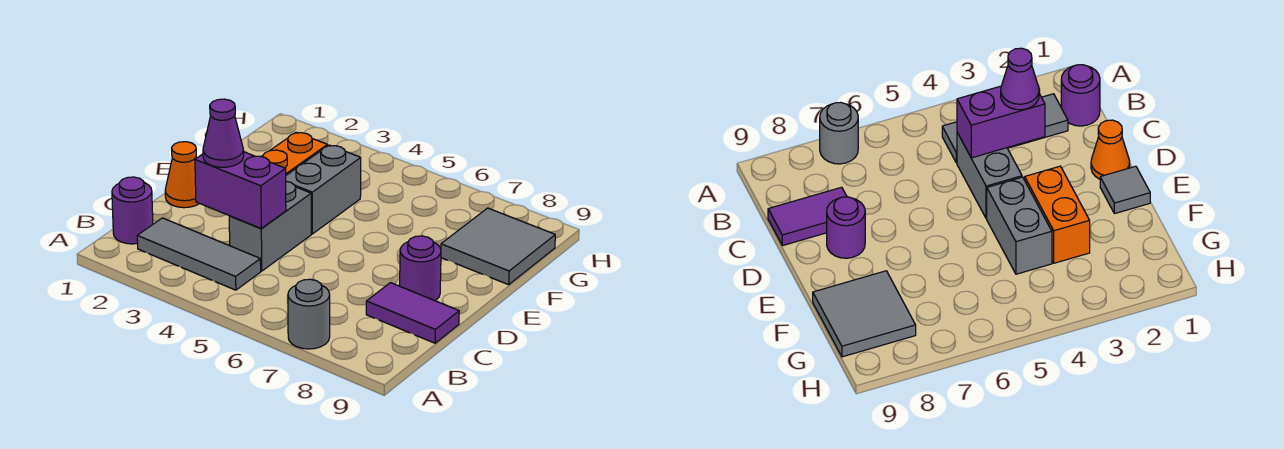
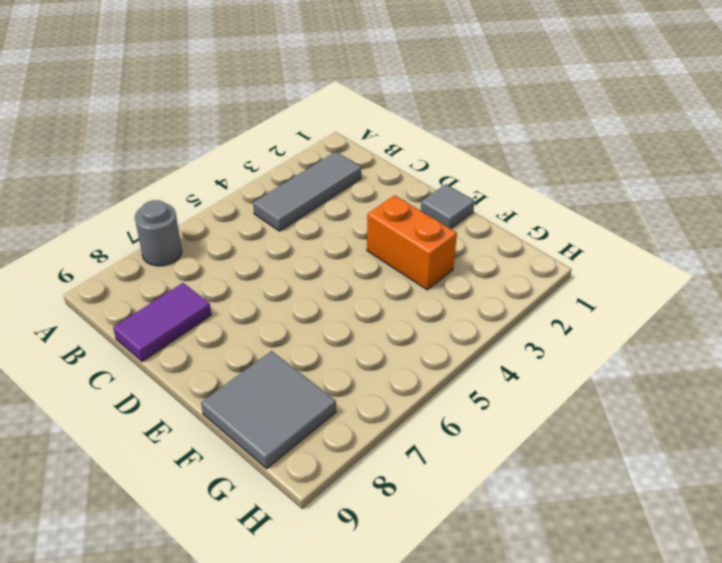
none -> purple round brick B1 level 1
none -> grey brick C4:D4 level 1
none -> orange cone D1 level 1

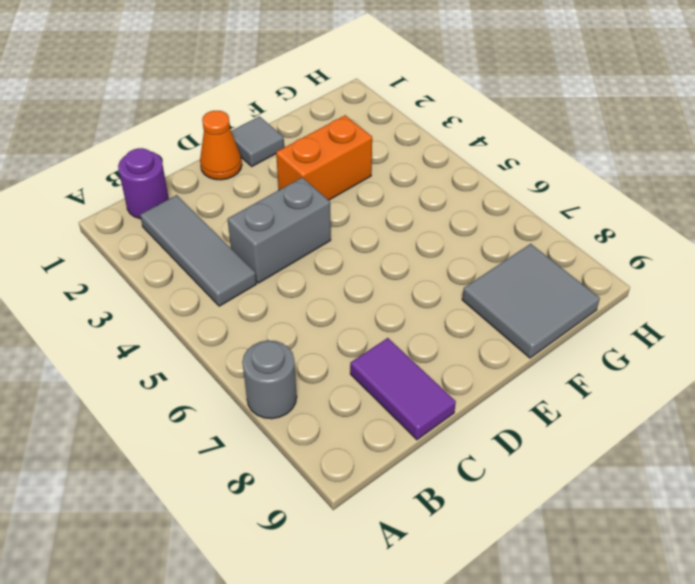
none -> purple round brick D8 level 1
none -> grey brick E4:F4 level 1
none -> purple brick C3:C4 level 2

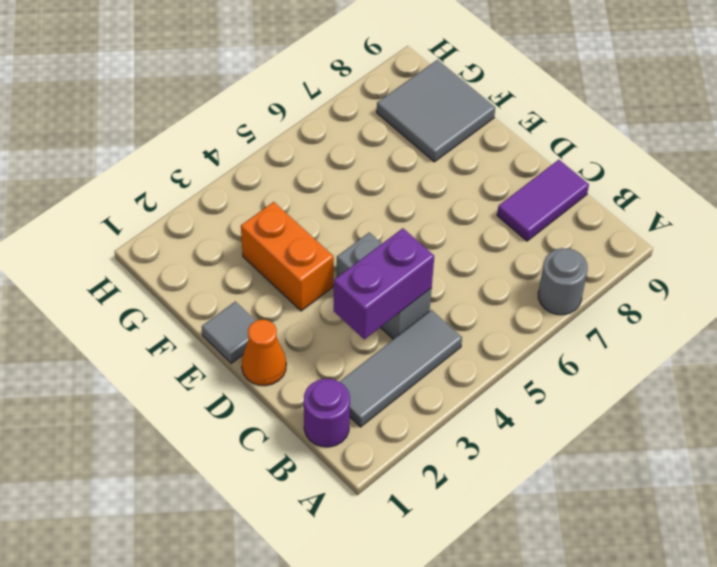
none -> purple round brick D8 level 1
none -> grey brick E4:F4 level 1
none -> purple cone C3 level 3

